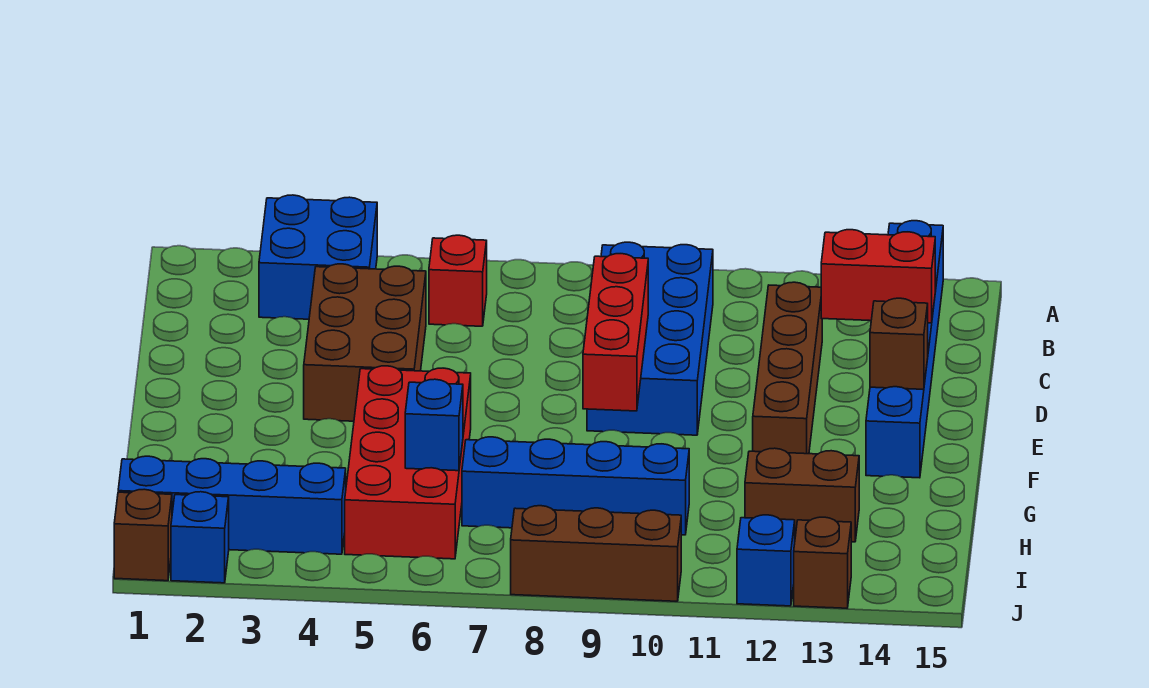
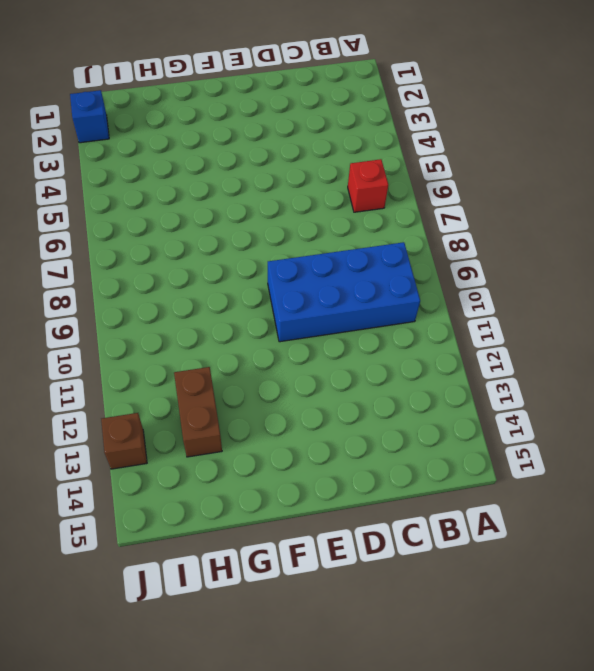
none -> blue brick A3:B4 level 1
none -> blue brick A14:F14 level 1
none -> brown brick C4:E5 level 1

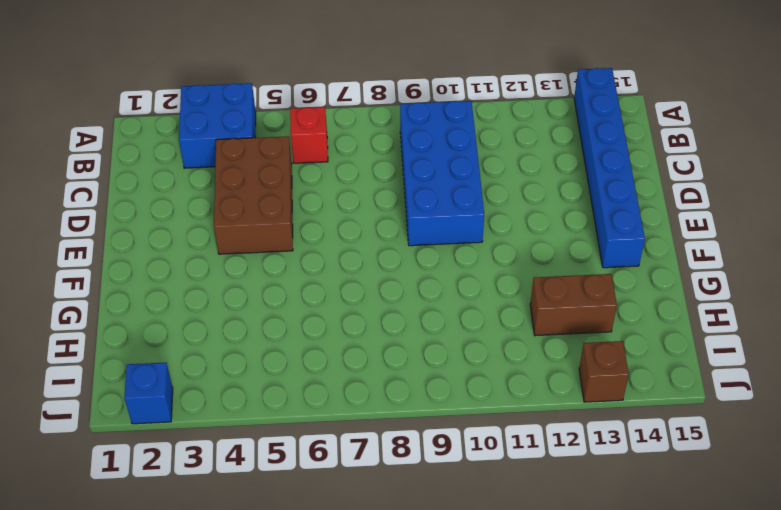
none -> brown brick C12:F12 level 1
none -> red brick F5:I6 level 1
none -> blue brick H7:H10 level 1

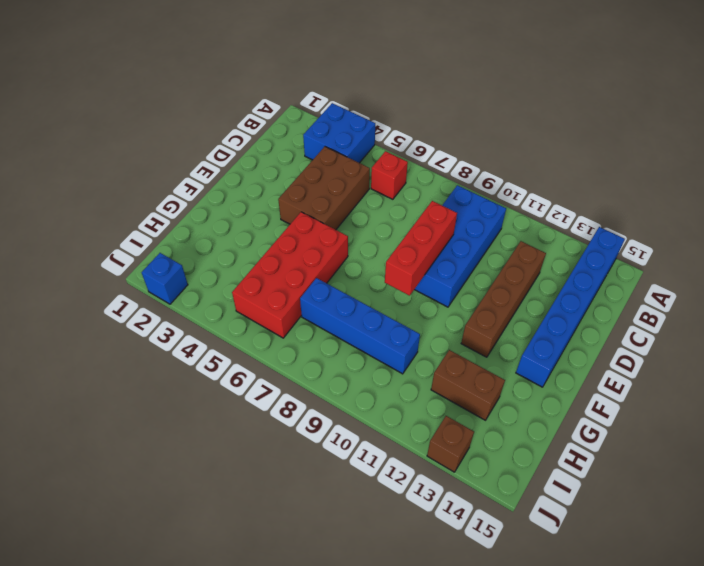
none -> blue brick I1:I4 level 1
none -> brown brick J1 level 1
none -> brown brick J8:J10 level 1

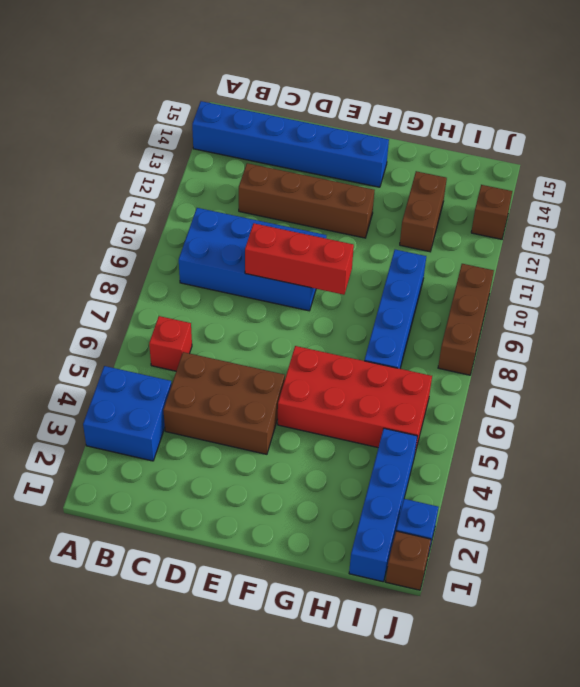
none -> blue brick J12 level 1
none -> red brick C13:C14 level 2
none -> brown brick E14 level 2

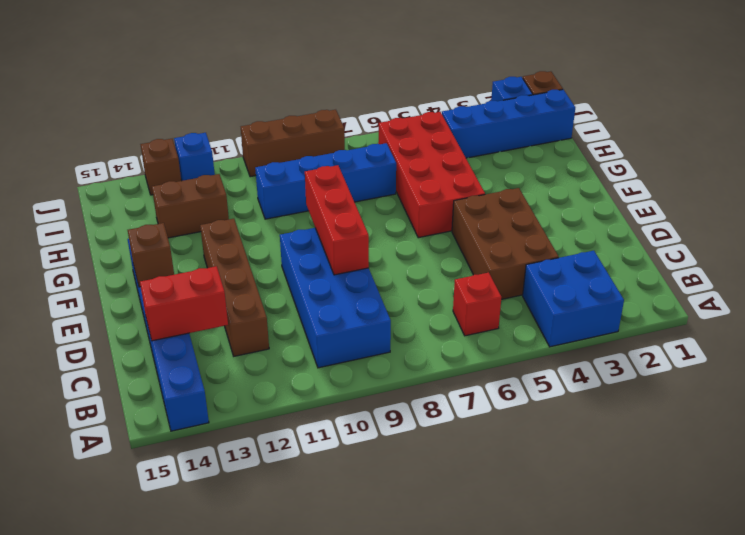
none -> blue brick H6 level 2

